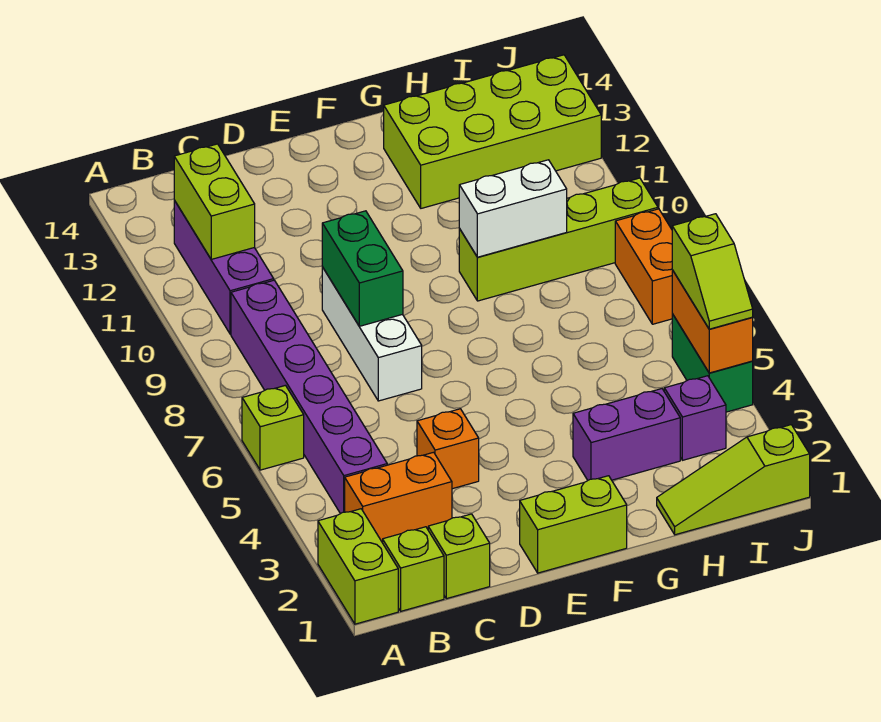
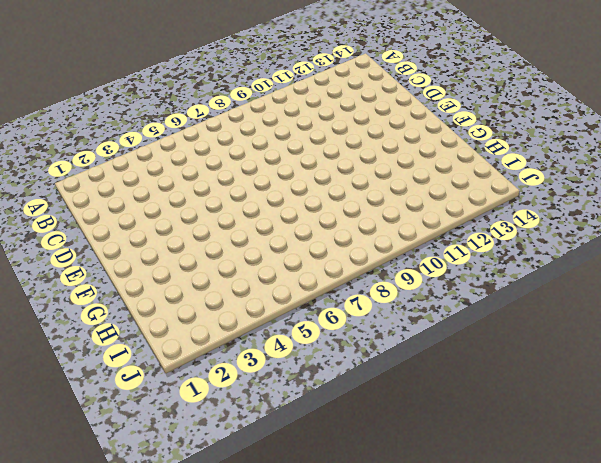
none -> lime brick A1:A2 level 1
none -> lime brick A6 level 1
none -> lime brick B1 level 1

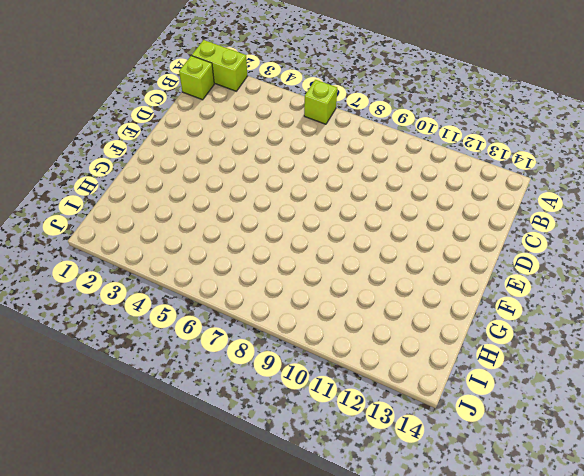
none -> orange brick B3:C3 level 1
none -> purple brick B4:B9 level 1
none -> purple brick B10:B12 level 1

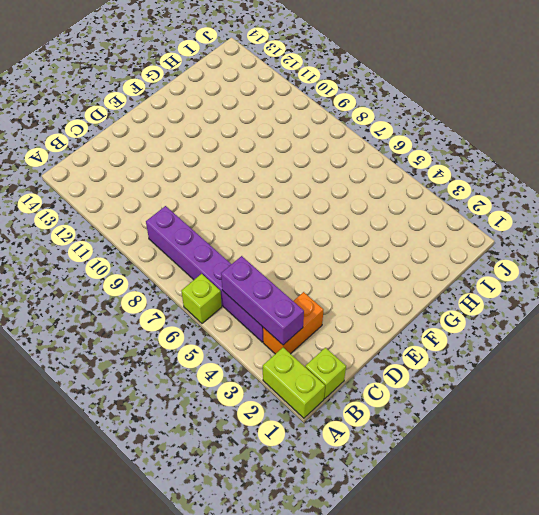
purple brick B3:B5 level 2 -> purple brick B10:B12 level 1
none -> lime brick C1 level 1
none -> orange brick D4 level 1
none -> white brick D7:D9 level 1

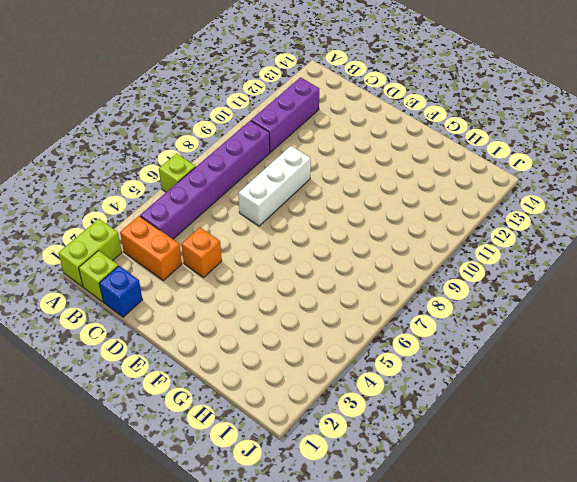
blue brick C1 level 1 -> lime brick C1 level 1
none -> lime brick E1:F1 level 1
none -> purple brick G3:H3 level 1
none -> lime brick G9:J9 level 1

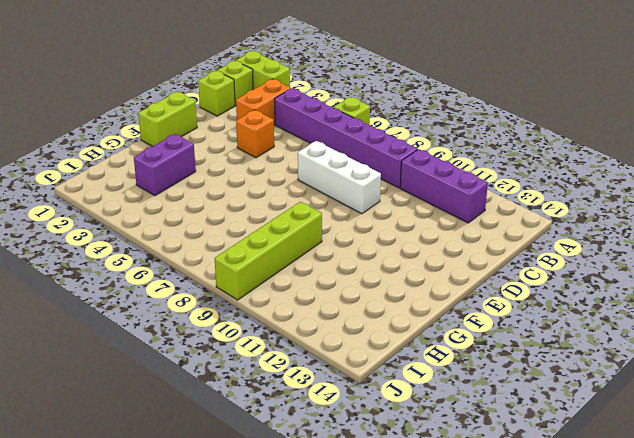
none -> lime brick G12:J13 level 1
none -> lime slope H1:J1 level 1 top J
none -> purple brick I3 level 1

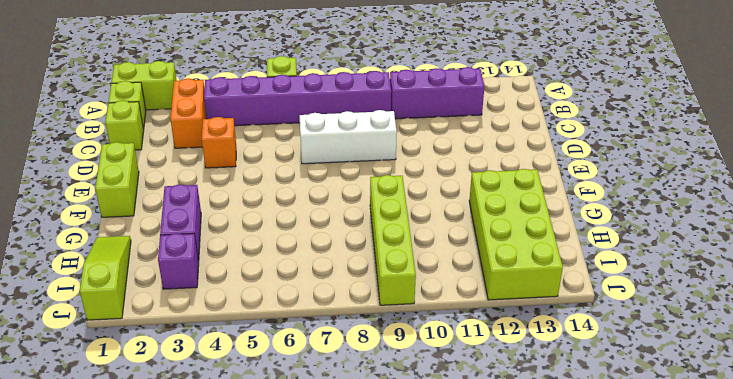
none -> green brick J4:J5 level 1
none -> orange brick J7:J8 level 1
none -> lime brick B11:B12 level 2

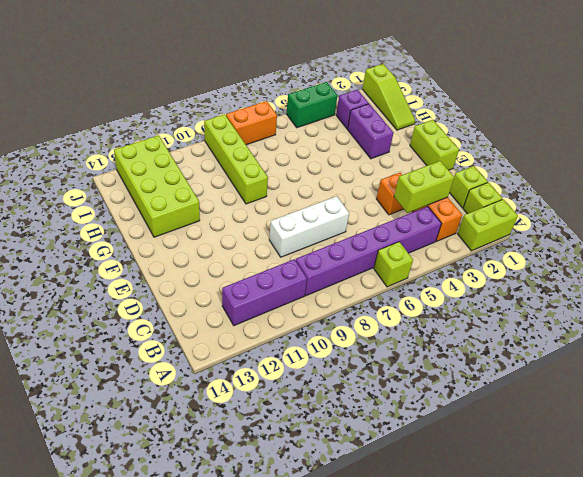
lime brick C3:C4 level 2 -> lime brick B11:B12 level 2
none -> green brick D8:D9 level 2
none -> white brick G9:H9 level 2
none -> orange brick J4:J5 level 2

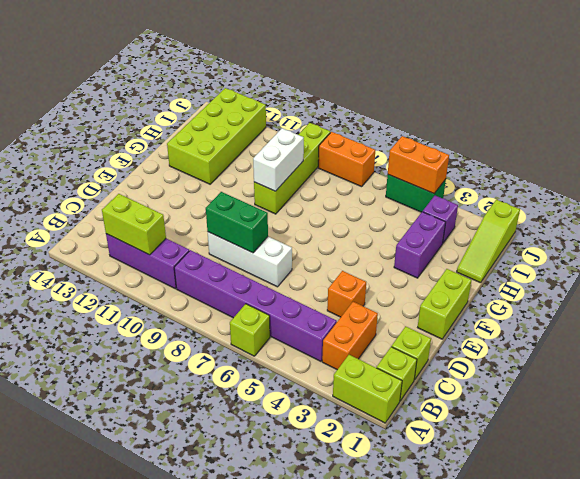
none -> lime slope J4:J5 level 3 top 5

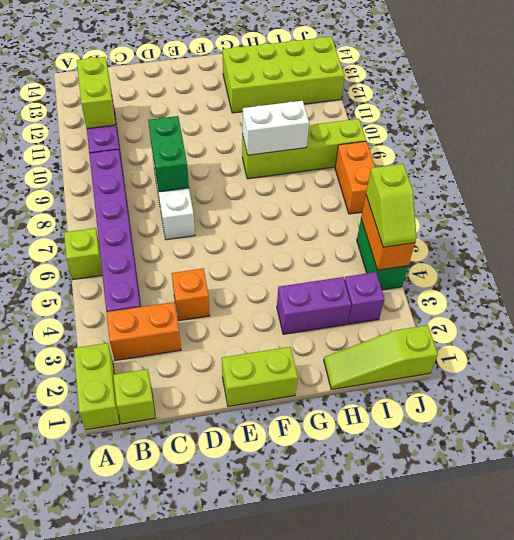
none -> lime brick C1 level 1

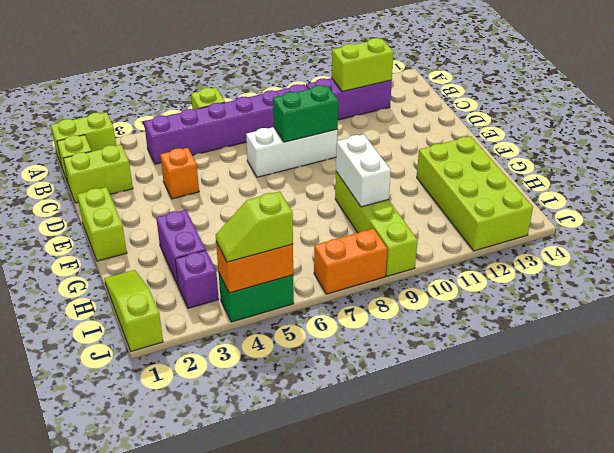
lime brick C1:C2 level 1 -> lime brick C1 level 1
none -> orange brick B3:C3 level 1

